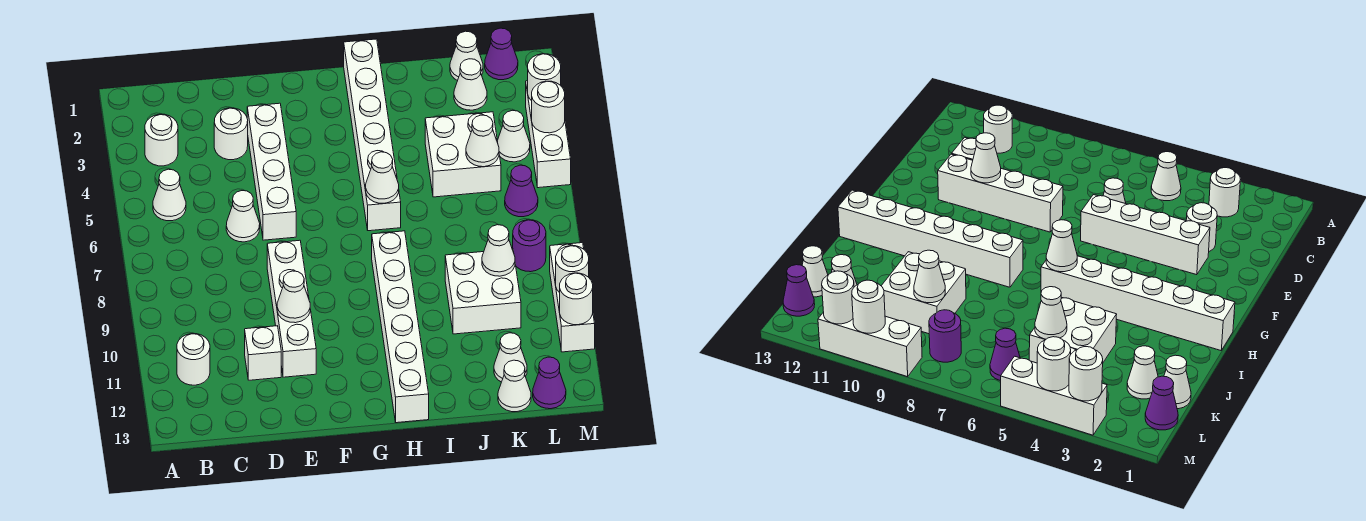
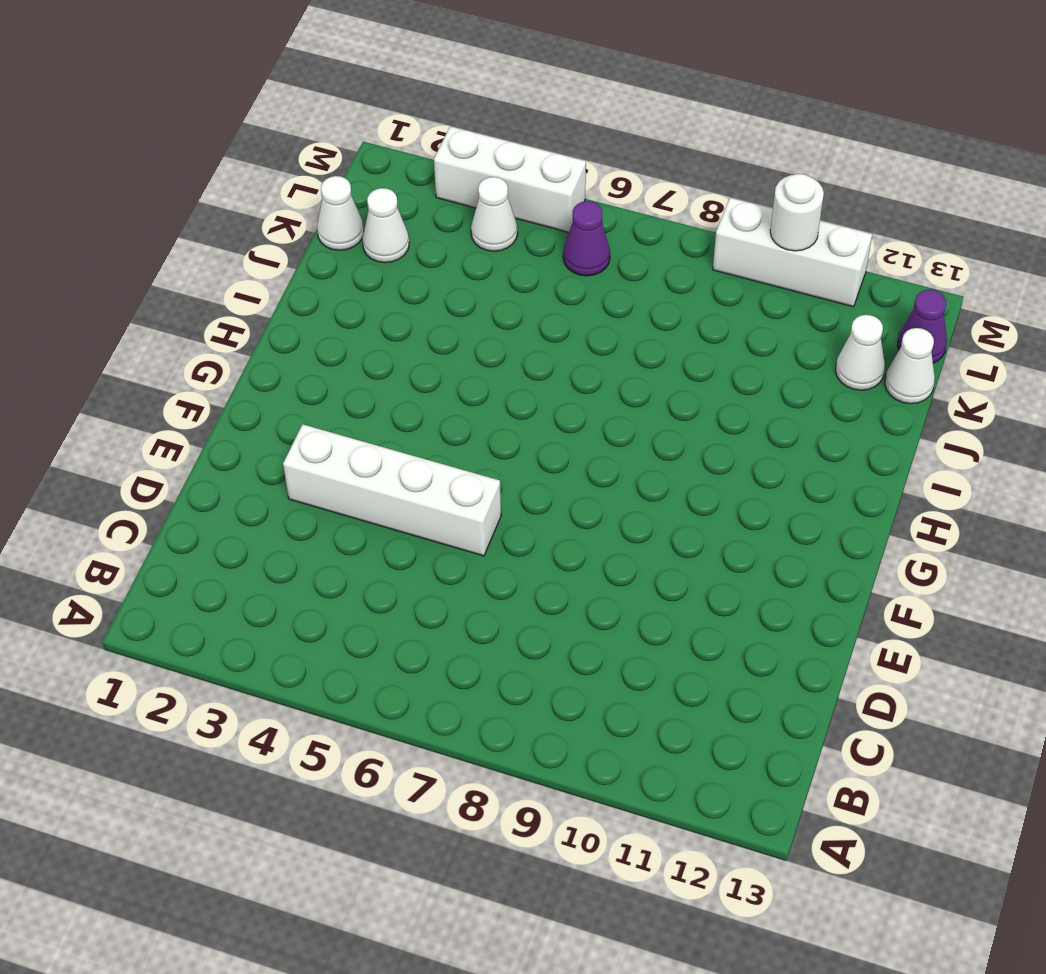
none -> white round brick B3 level 1
none -> white cone B5 level 1
none -> white round brick B11 level 1
none -> white round brick D3 level 1

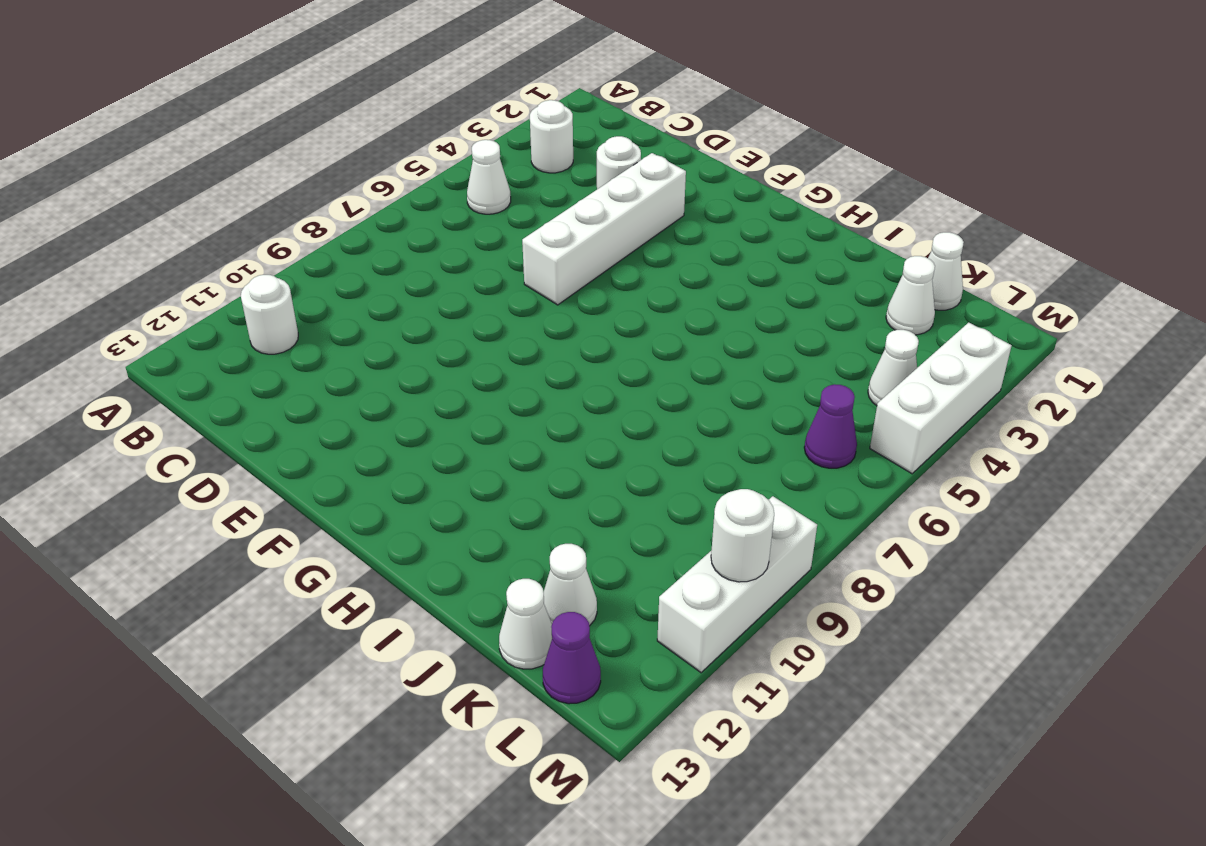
none -> white cone D6 level 1
none -> white brick D11 level 1
none -> white brick E8:E11 level 1
none -> white brick H1:H6 level 1

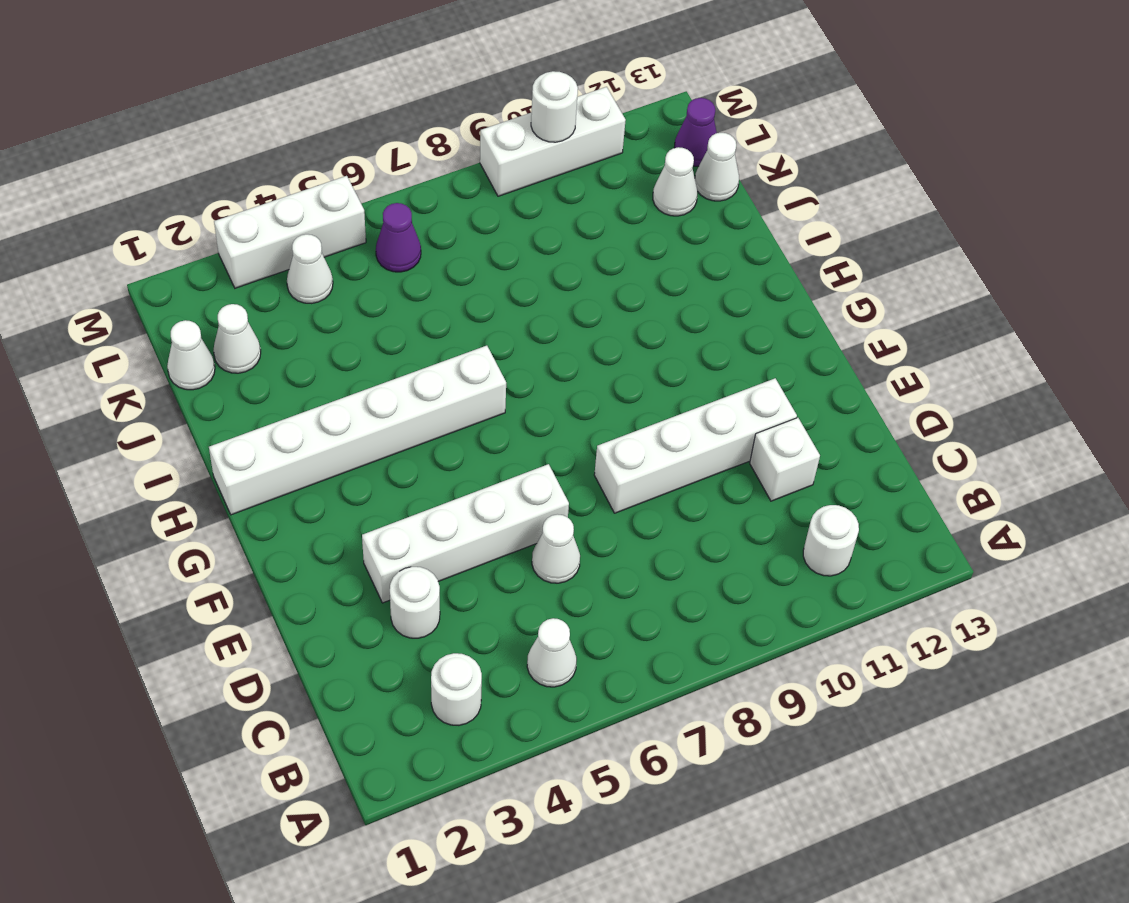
none -> white brick H8:H13 level 1
none -> white brick J4:K5 level 1
none -> white brick J9:K10 level 1
none -> purple cone L1 level 1

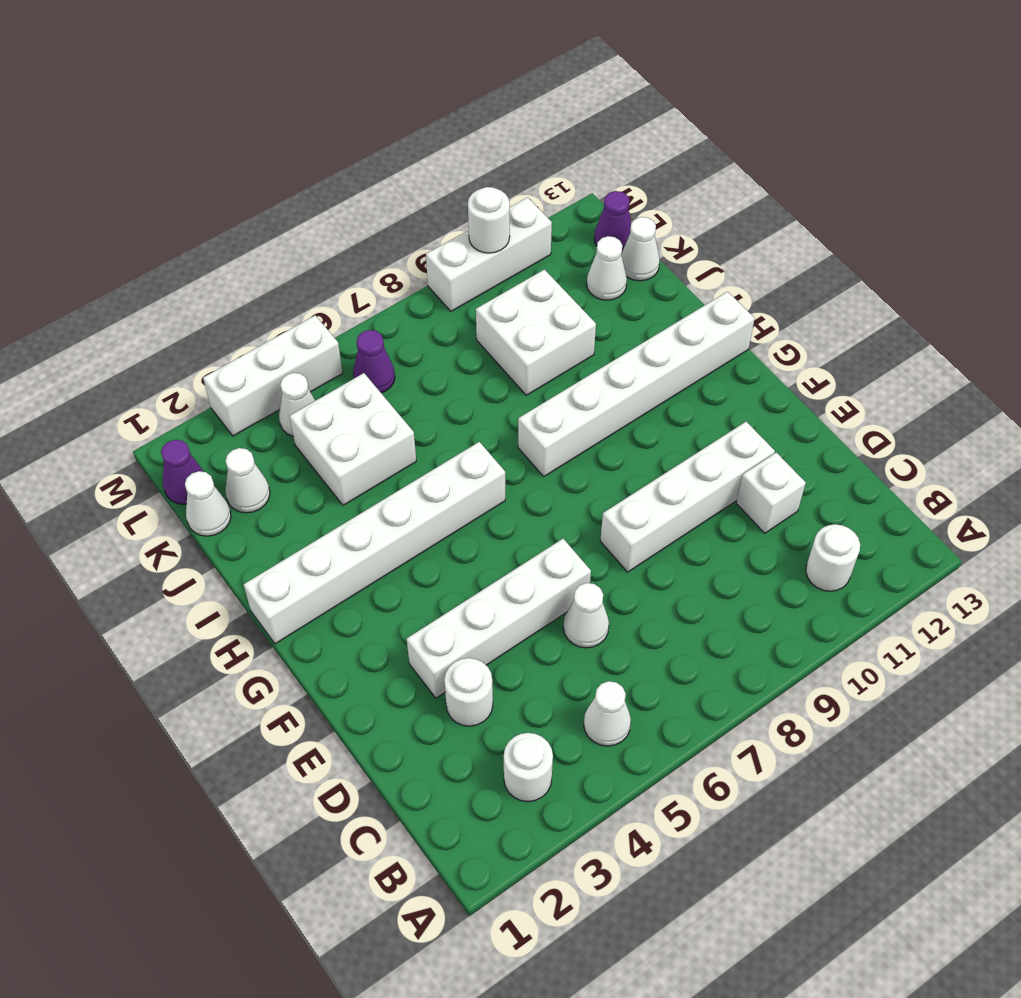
none -> purple round brick L8 level 1
none -> white cone E10 level 2
none -> white cone H6 level 2
none -> white cone K5 level 2

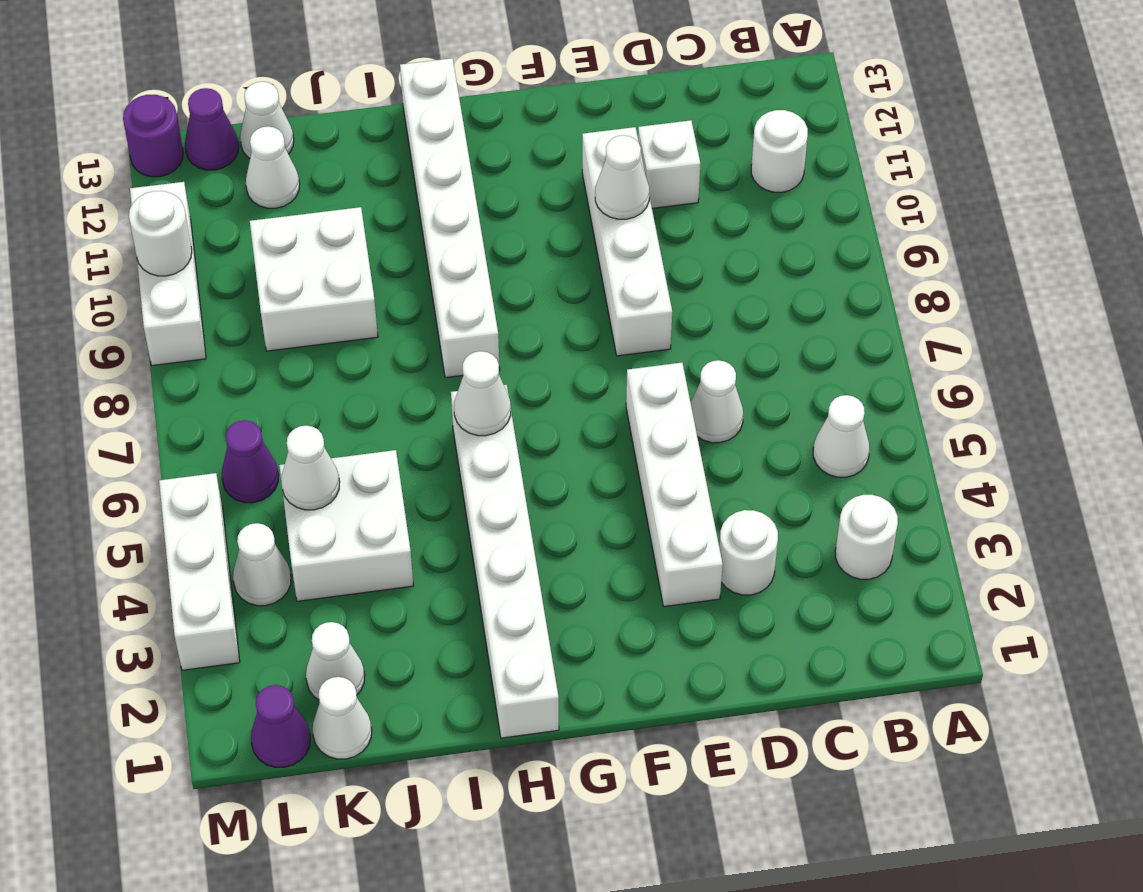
purple round brick M13 level 1 -> purple round brick L8 level 1
none -> white cone K9 level 2
none -> white round brick M3 level 2
none -> white round brick M4 level 2
none -> white round brick M11 level 2

